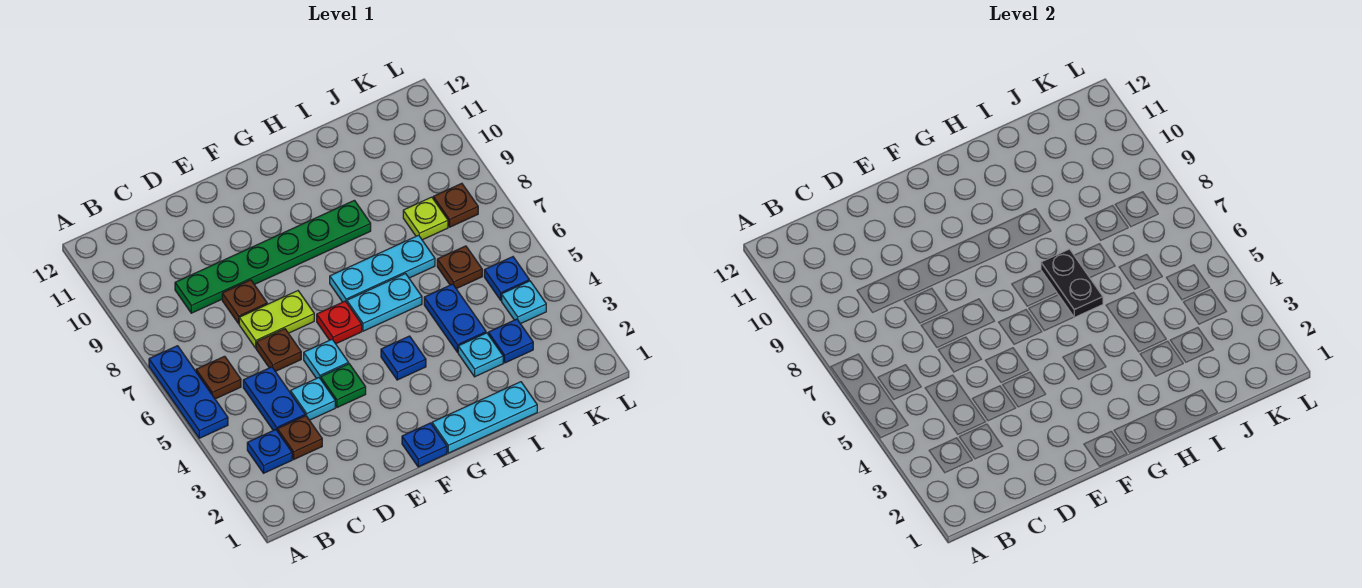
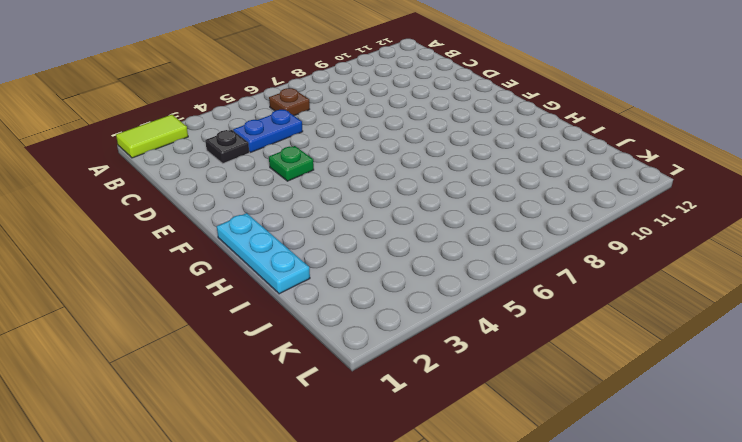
lime tile A1:A2 level 1 -> none
black plate C3 level 1 -> brown plate C3 level 1
none -> blue plate A5:A7 level 1
none -> blue plate B3 level 1
none -> green plate C9:H9 level 1

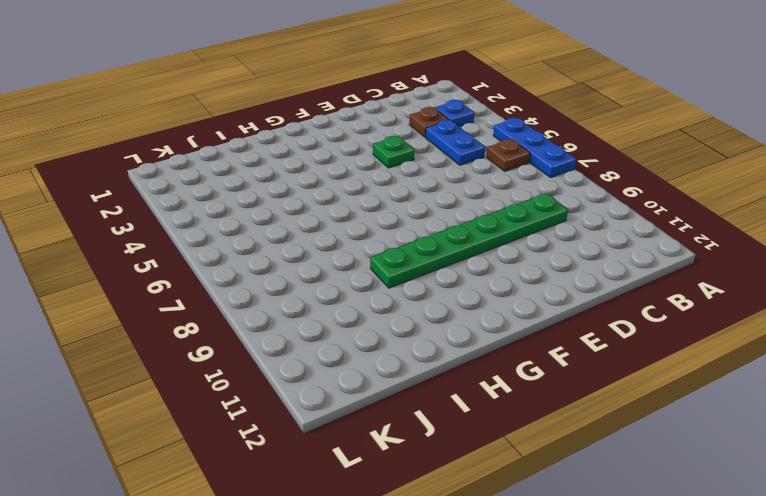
none -> cyan plate D4 level 1
none -> brown plate D6 level 1
none -> lime plate D7:E7 level 1

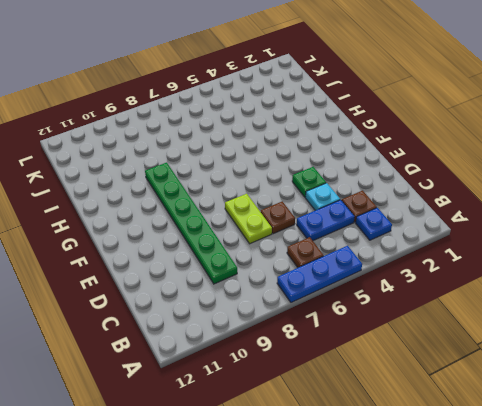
none -> brown plate D8 level 1
none -> cyan plate E5 level 1
none -> blue plate F1 level 1

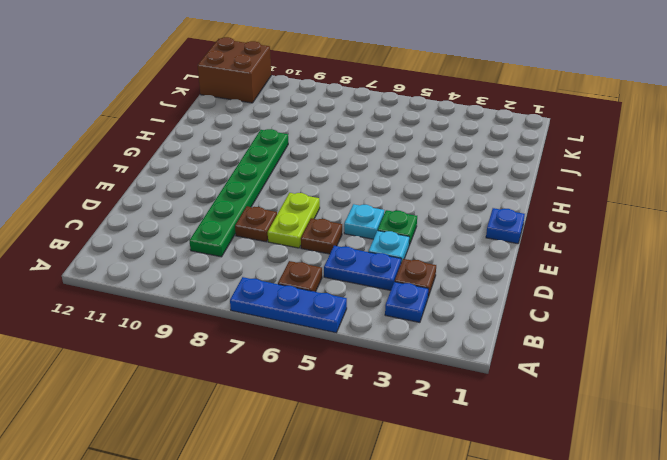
brown brick K11:L12 level 1 -> none
none -> red plate F6 level 1
none -> cyan plate G1:I1 level 1
none -> blue plate G4 level 1

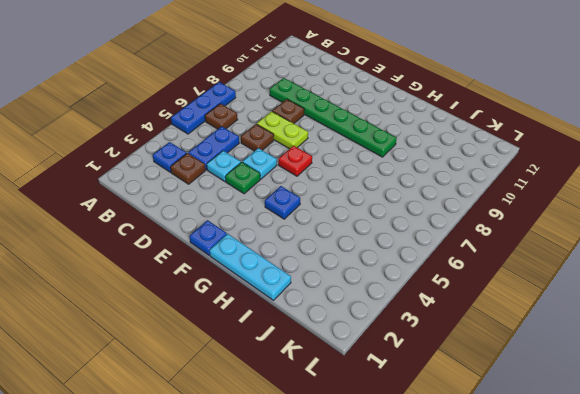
none -> cyan plate G6:H6 level 1
none -> cyan plate G7:I7 level 1
none -> cyan plate I3 level 1

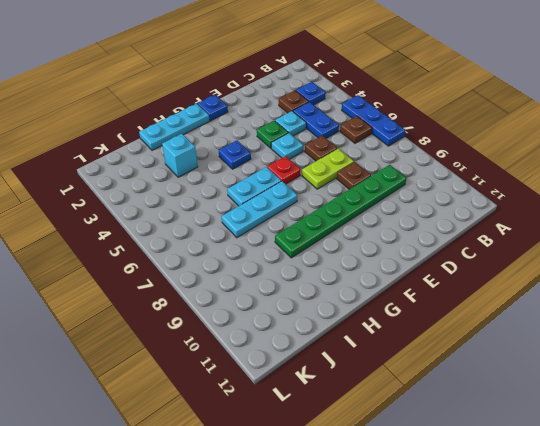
cyan brick I3 level 1 -> cyan plate I3 level 1
none -> blue plate I4:I5 level 1
none -> blue plate J3 level 1
none -> brown plate J6 level 1

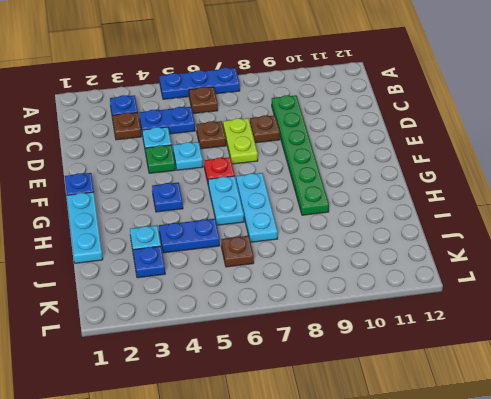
none -> lime plate J8 level 1
none -> cyan plate K4 level 1
none -> blue plate K5 level 1

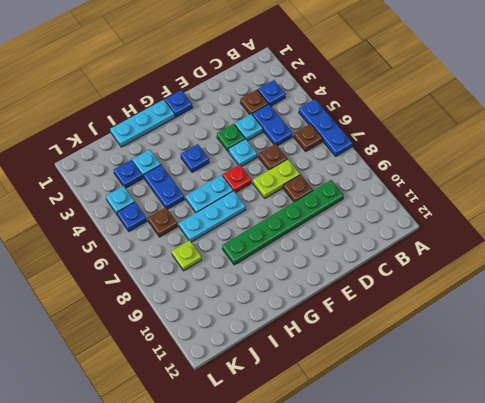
none -> brown plate K8 level 1
none -> black plate H6:H7 level 2

